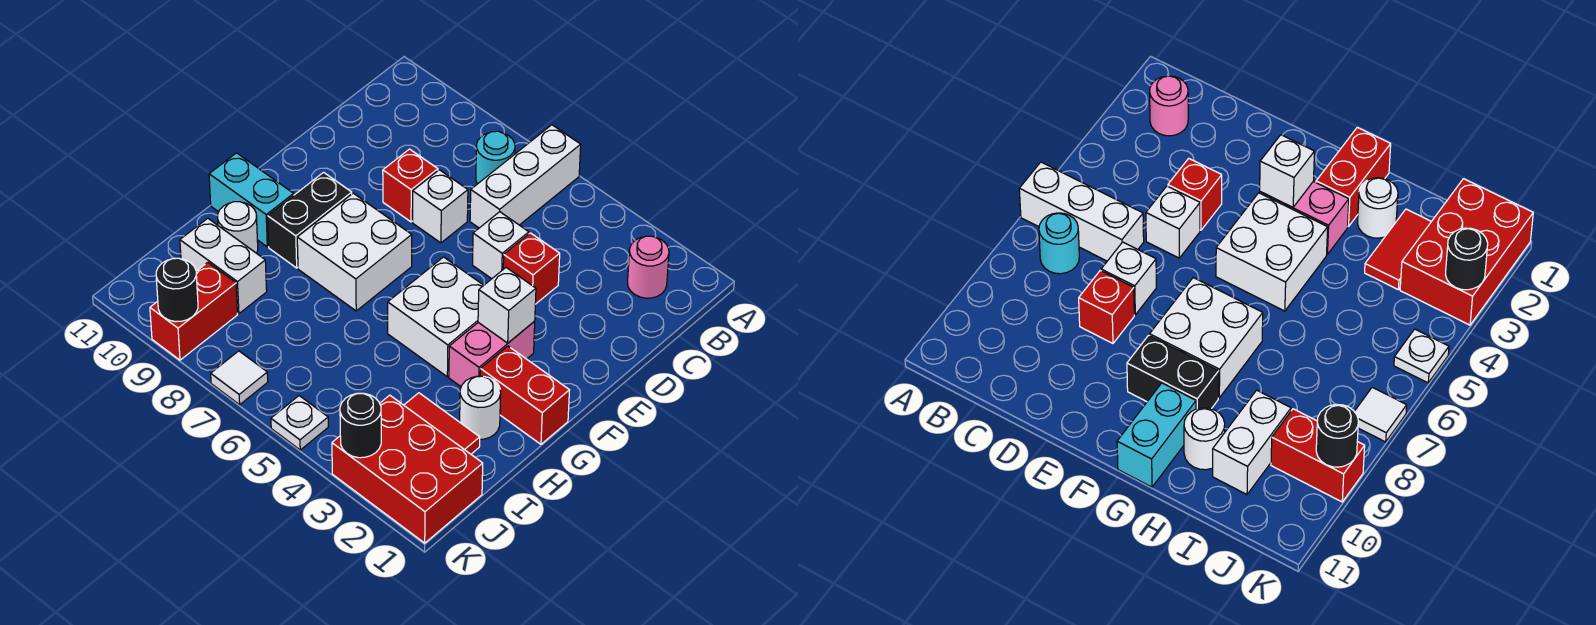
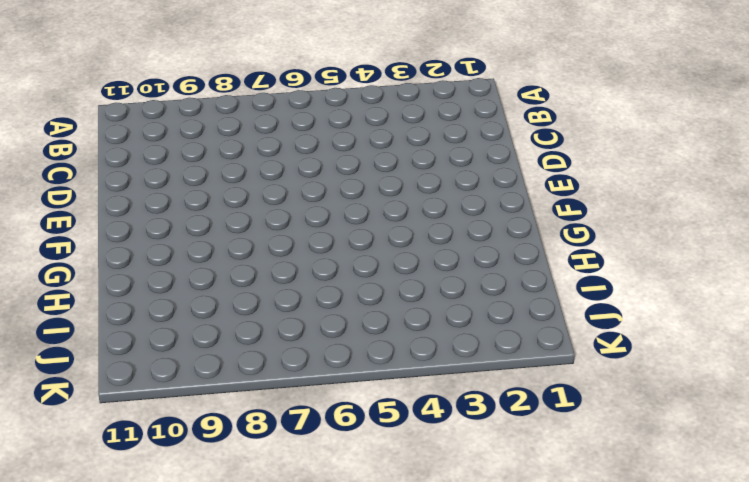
none -> white brick A6:C6 level 1
none -> pink round brick B2 level 1
none -> cyan round brick B7 level 1

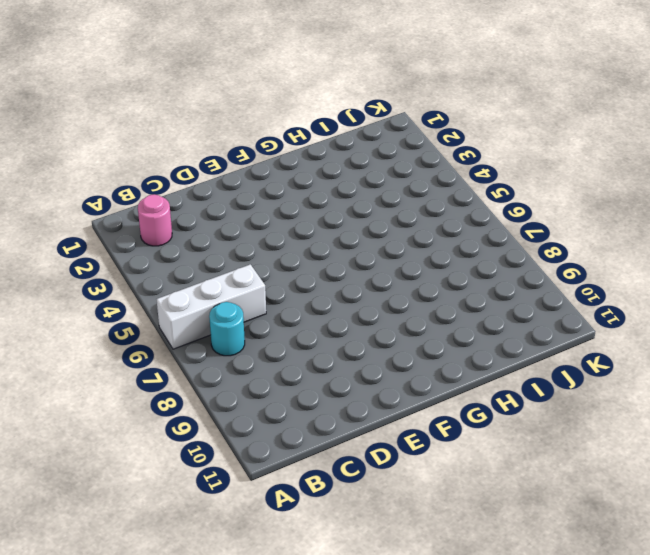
none -> red brick D4 level 1
none -> white brick D5 level 1
none -> white brick D7 level 1

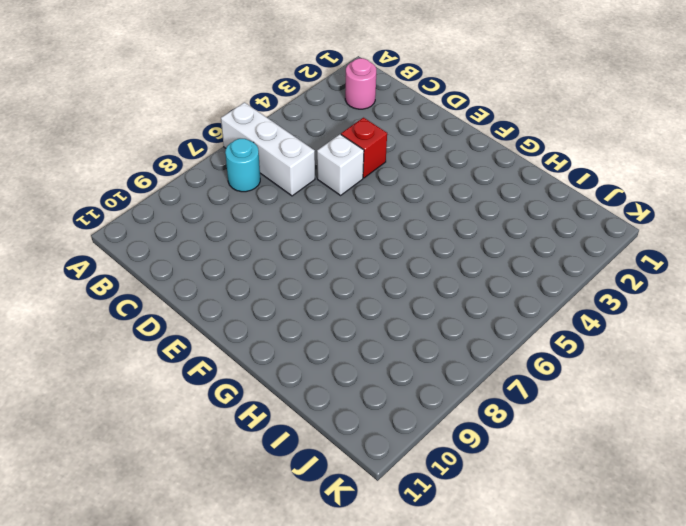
none -> white brick D7 level 1
none -> red brick D8 level 1
none -> pink brick F3:G3 level 1

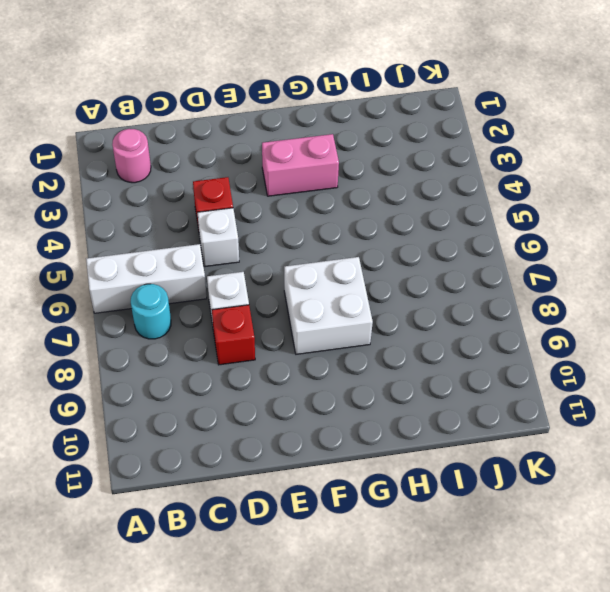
none -> white brick F4:G5 level 1
none -> black brick F9:G9 level 1
none -> red brick G1:G2 level 1

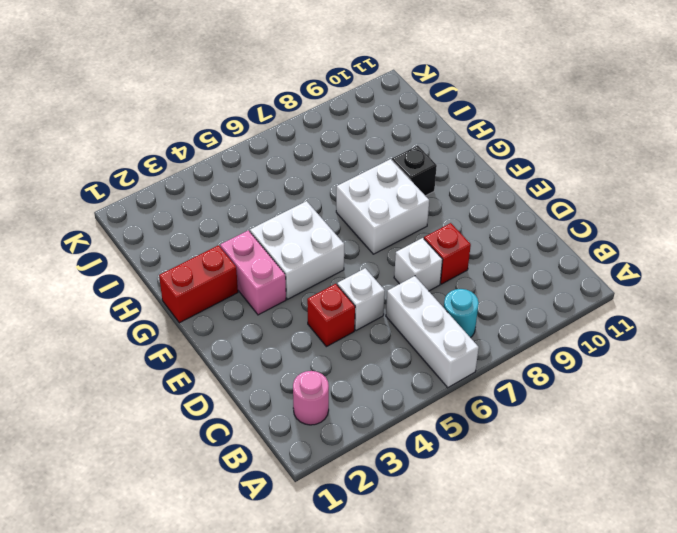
black brick G9 level 1 -> black brick F9:G9 level 1
none -> cyan brick G10:G11 level 1
none -> white round brick H2 level 1
none -> white round brick H10 level 1

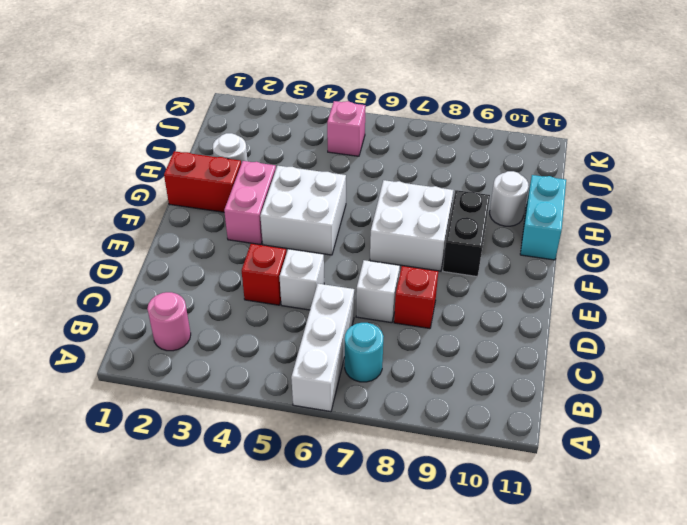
cyan brick G11:H11 level 1 -> cyan brick G10:G11 level 1
pink brick J5 level 1 -> none
none -> red tile I2:I3 level 1
none -> white brick I9:I10 level 1
none -> red brick J1:K3 level 1

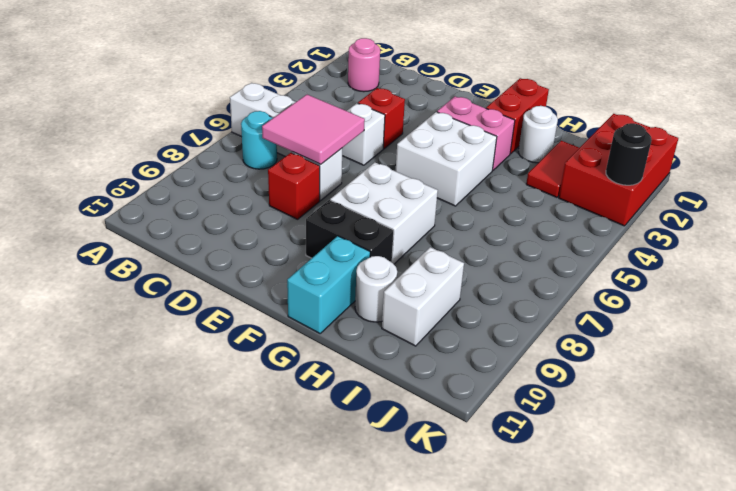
pink tile C6:D7 level 2 -> none
none -> red brick J9:K9 level 1
none -> white plate K5 level 1
none -> white tile K7 level 1

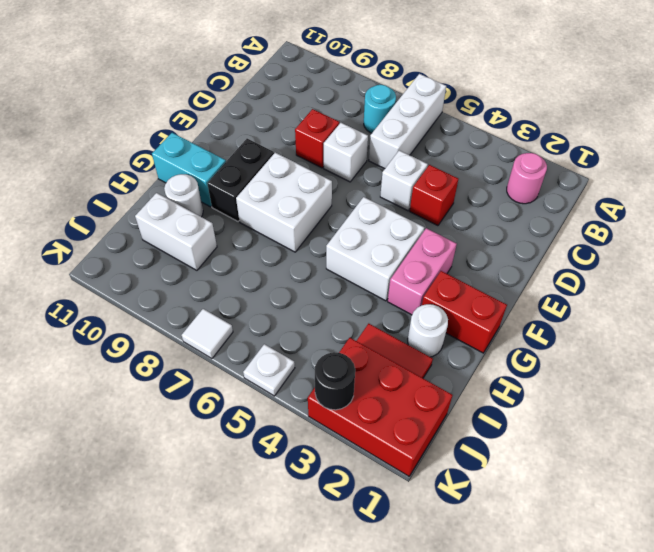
none -> red brick J9:K9 level 1
none -> white brick F3 level 2
none -> black round brick K9 level 2

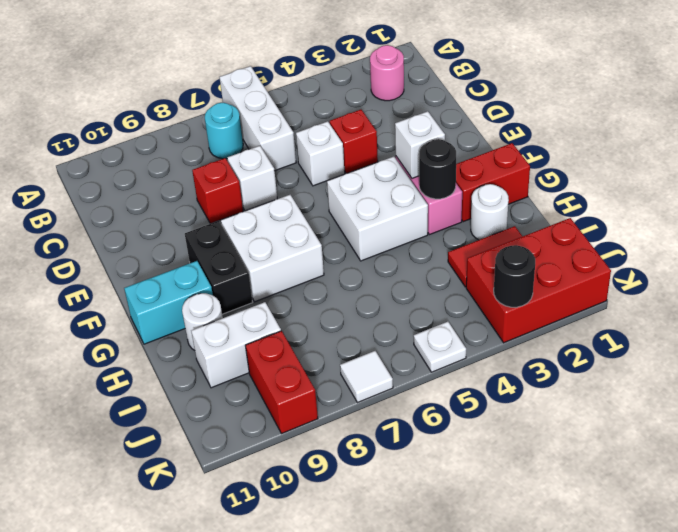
black round brick G3 level 2 -> black round brick K9 level 2

